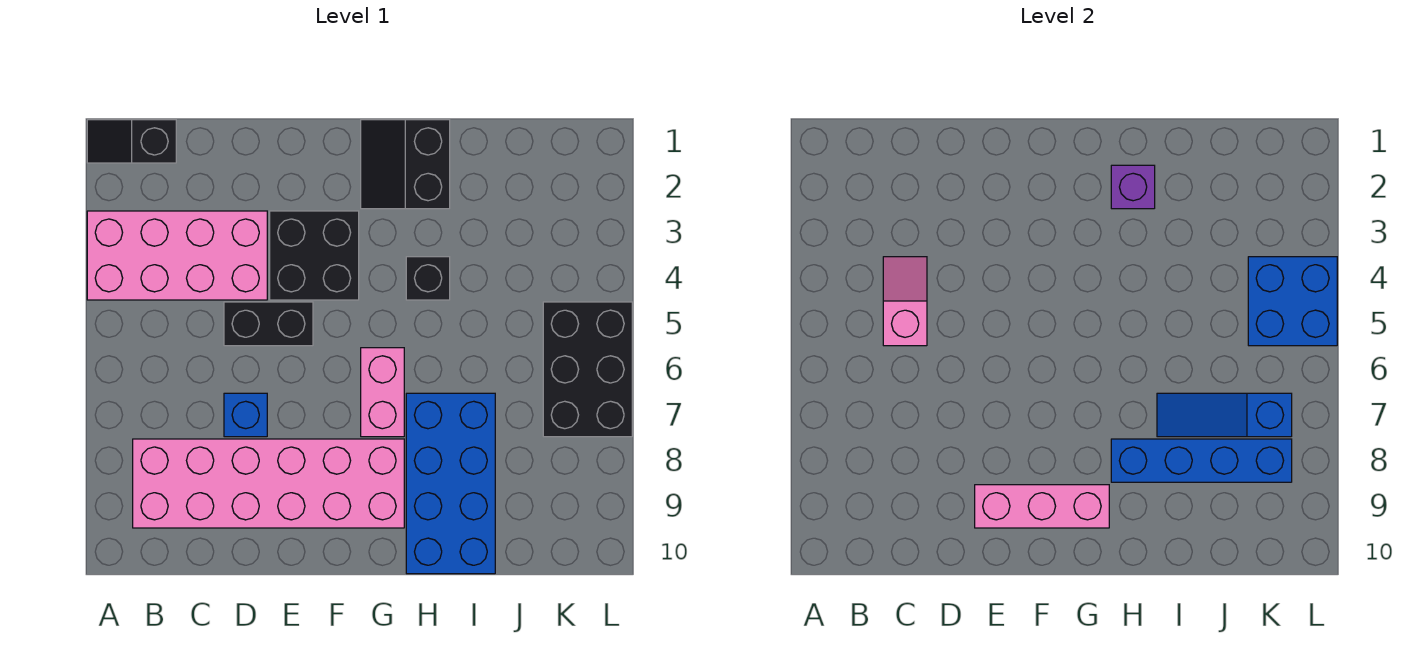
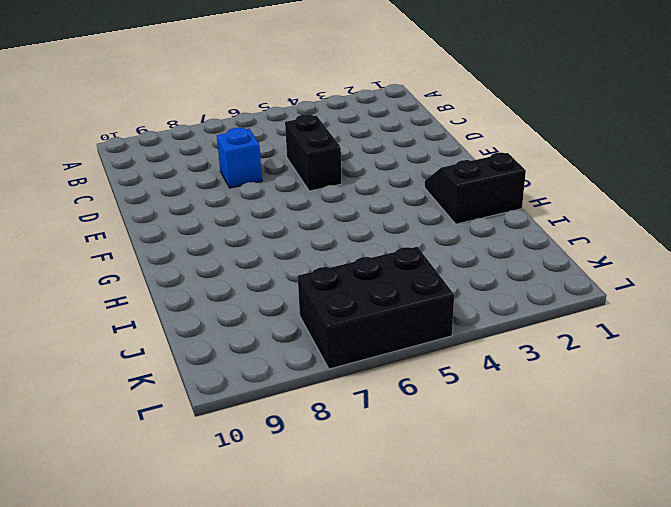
none -> black slope A1:B1 level 1 top B
none -> pink brick A3:D4 level 1
none -> pink brick B8:G9 level 1

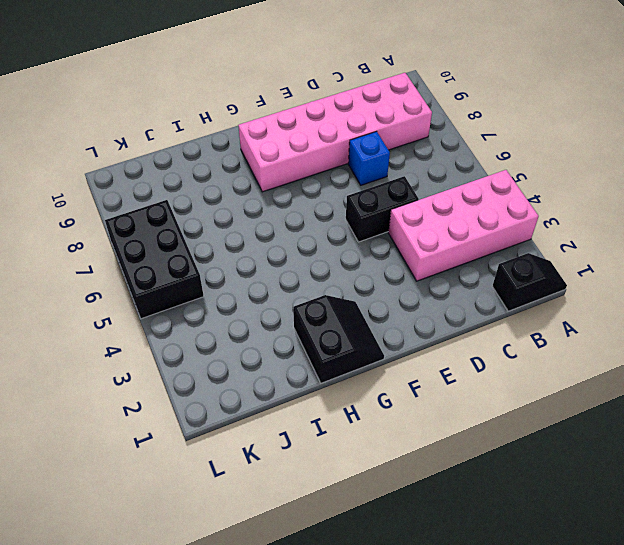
none -> black brick E3:F4 level 1
none -> pink brick G6:G7 level 1
none -> black brick H4 level 1

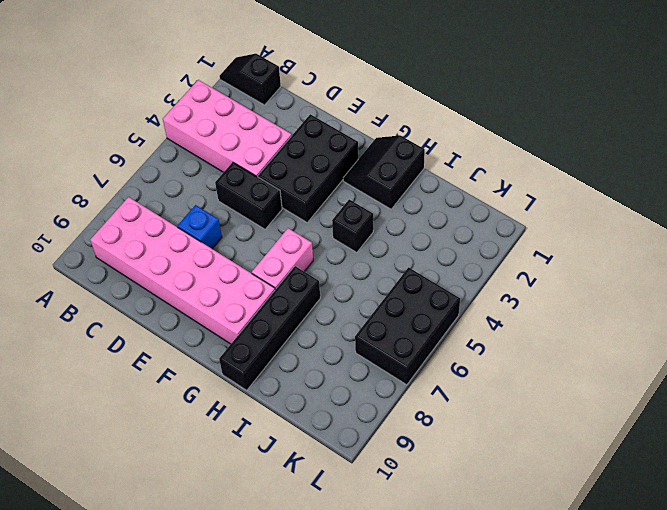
black brick E2:F4 level 1 -> black brick E3:F4 level 1
black brick H7:H10 level 1 -> blue brick H7:I10 level 1
none -> pink slope C4:C5 level 2 top 5
none -> pink brick E9:G9 level 2
none -> purple brick H2 level 2

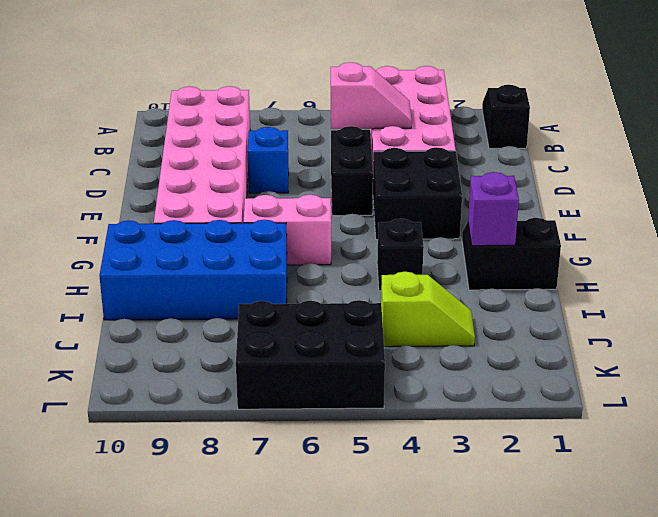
lime slope J3:J4 level 1 top 4 -> none
none -> pink brick E9:G9 level 2
none -> blue brick H8:K8 level 2
none -> blue slope I7:K7 level 2 top K

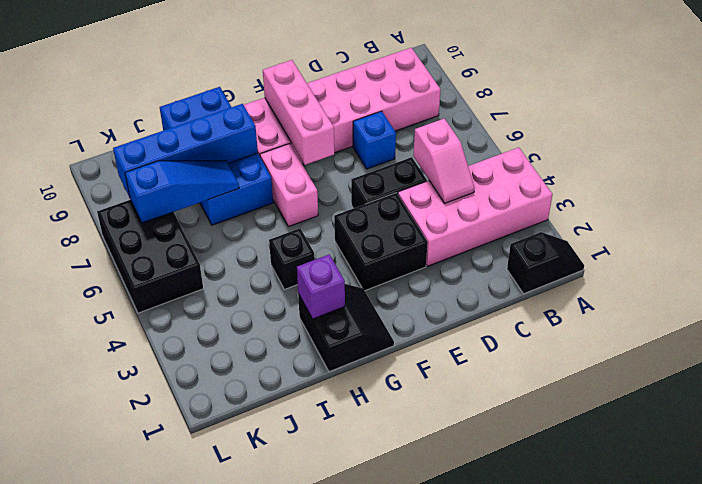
pink brick F7:F9 level 2 -> pink brick E9:G9 level 2
none -> blue brick K4:L5 level 2

